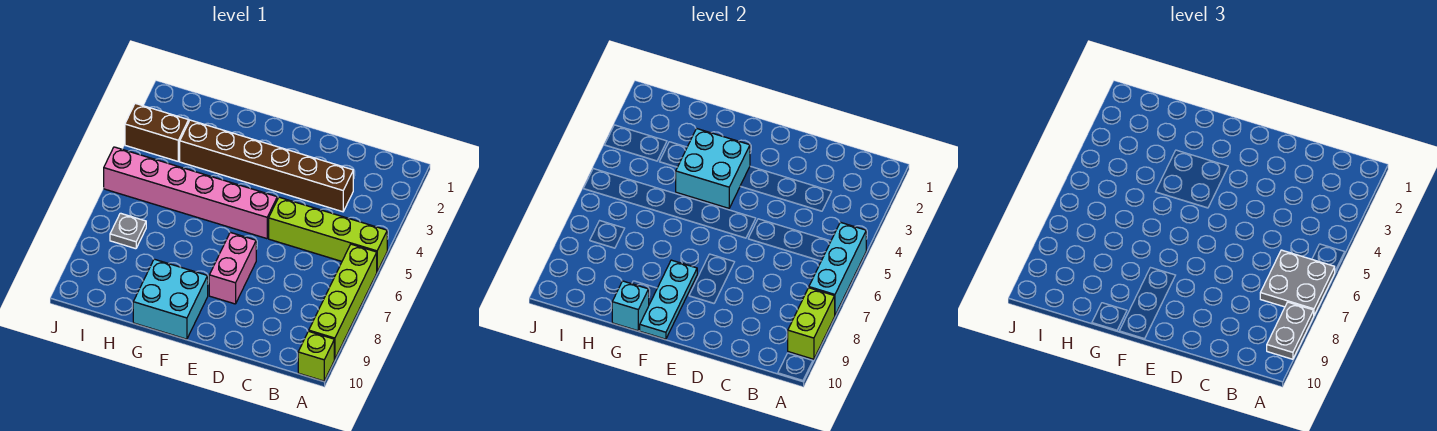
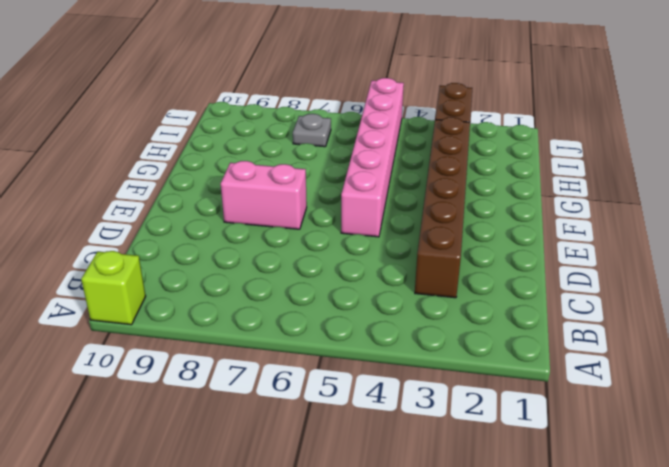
none -> lime brick A5:D5 level 1
none -> lime brick A6:A9 level 1
none -> cyan brick F9:G10 level 1

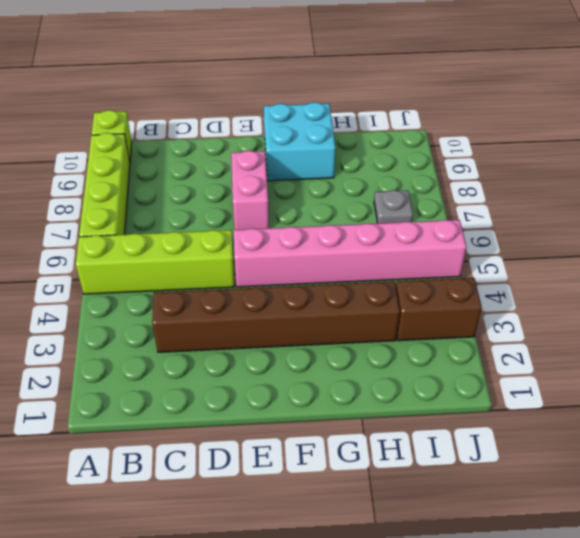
none -> cyan brick A5:A7 level 2
none -> lime brick A8:A9 level 2
none -> cyan brick F3:G4 level 2

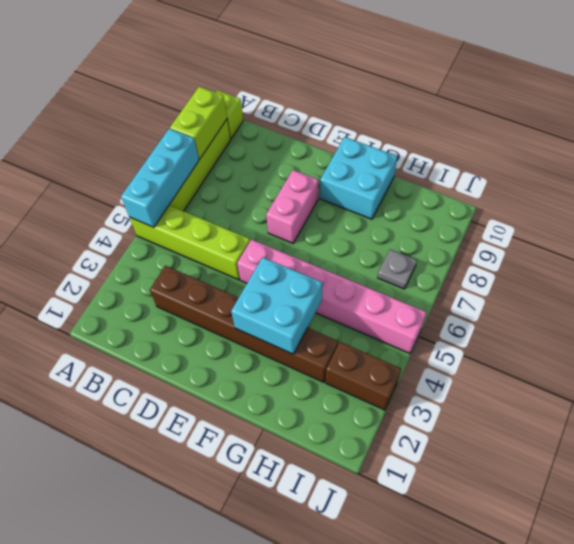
none -> cyan plate F8:F10 level 2
none -> cyan brick G10 level 2
none -> grey plate A6:B7 level 3

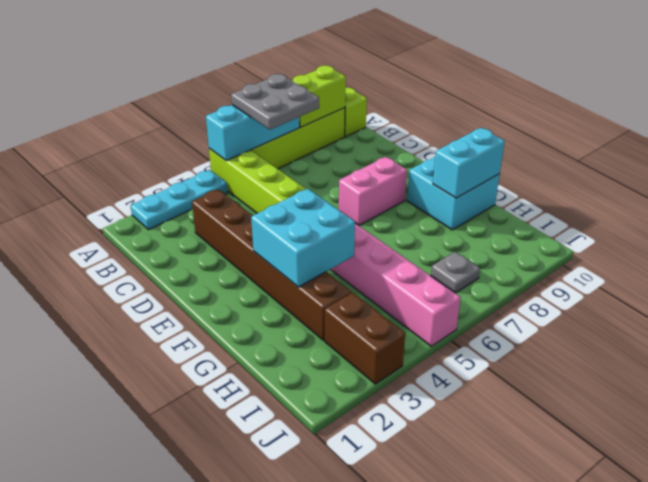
cyan plate A2:A4 level 1 -> cyan plate F8:F10 level 2
cyan brick G9:G10 level 2 -> cyan brick G10 level 2
none -> grey plate A8:A9 level 3

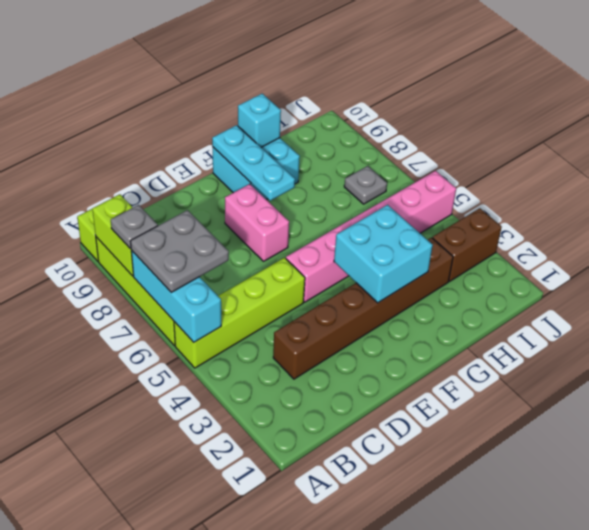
grey plate A8 level 3 -> grey plate A8:A9 level 3

